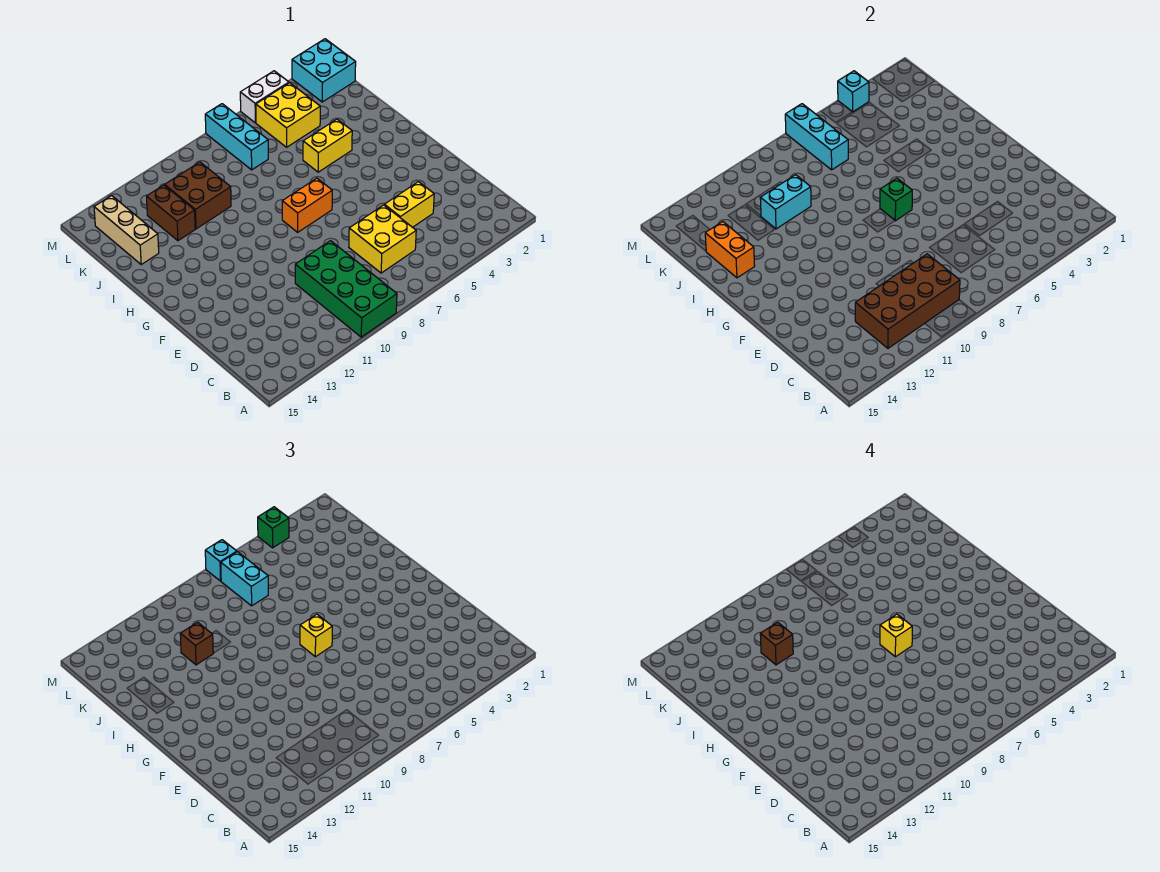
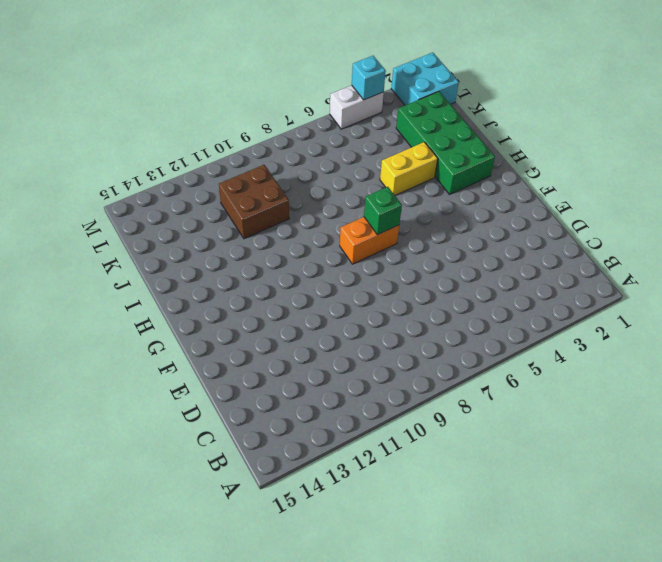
green brick H2:K3 level 1 -> green brick A9:D10 level 1
none -> yellow brick C6:D7 level 1
none -> yellow brick D4:D5 level 1
none -> brown brick J12:K12 level 1

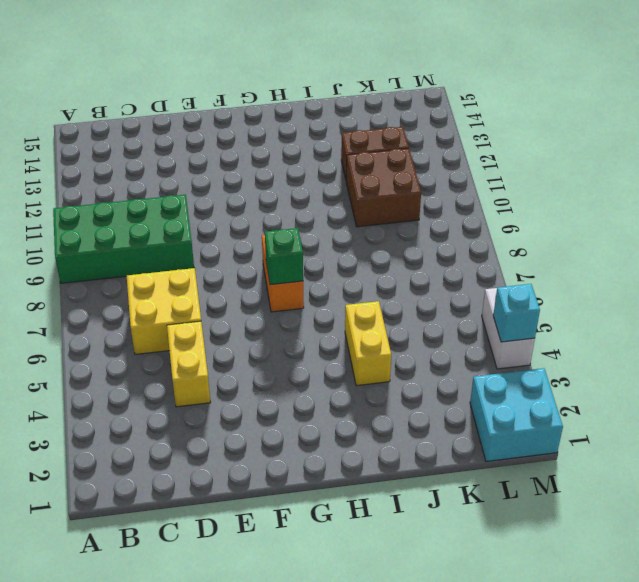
none -> tan brick J14:L14 level 1
none -> yellow brick K4:L5 level 1
none -> cyan brick K7:M7 level 1

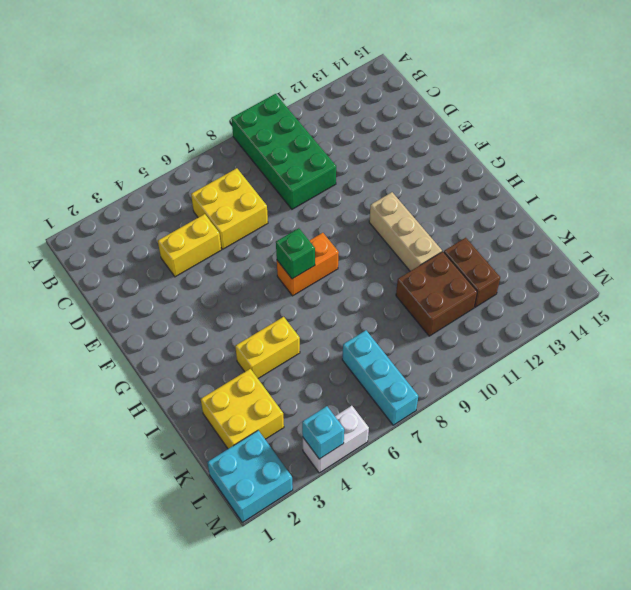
tan brick G11:I11 level 1 -> tan brick J14:L14 level 1
yellow brick J2:K3 level 1 -> yellow brick K4:L5 level 1
none -> brown brick B9:C12 level 2
none -> orange brick I14:J14 level 2
none -> cyan brick J10:J11 level 2

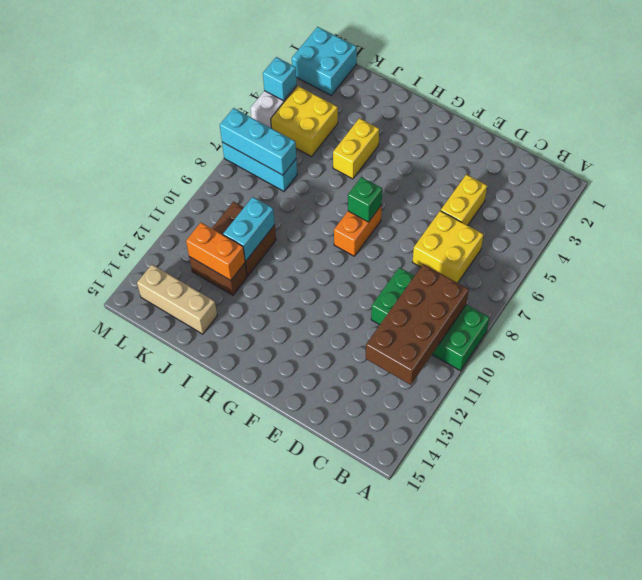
orange brick J12:K12 level 2 -> orange brick I14:J14 level 2
none -> yellow brick G7 level 3
none -> brown brick J11 level 3
none -> cyan brick K7:L7 level 3

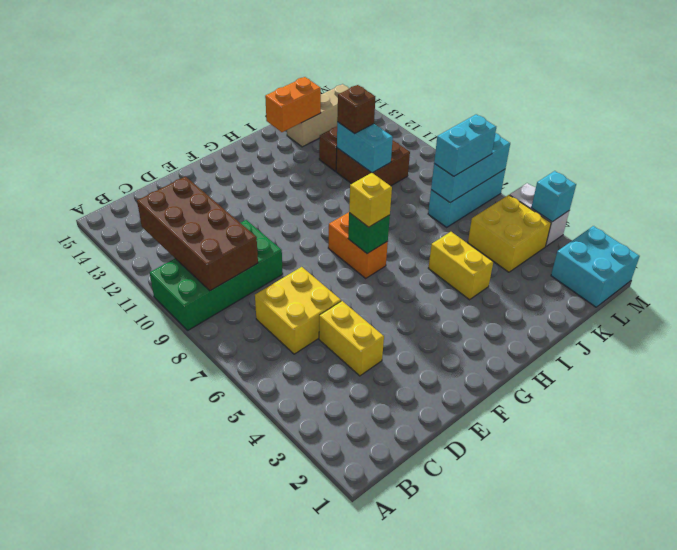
none -> green brick M4 level 3
none -> cyan brick M7 level 3
none -> yellow brick G7 level 4

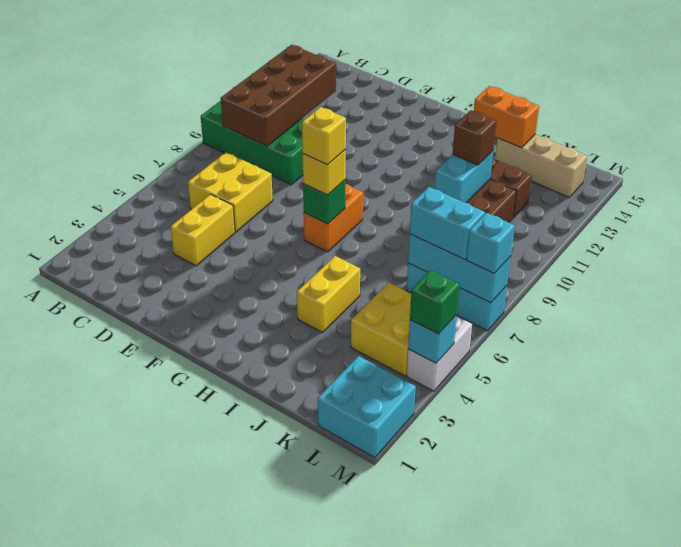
none -> brown brick J11 level 4

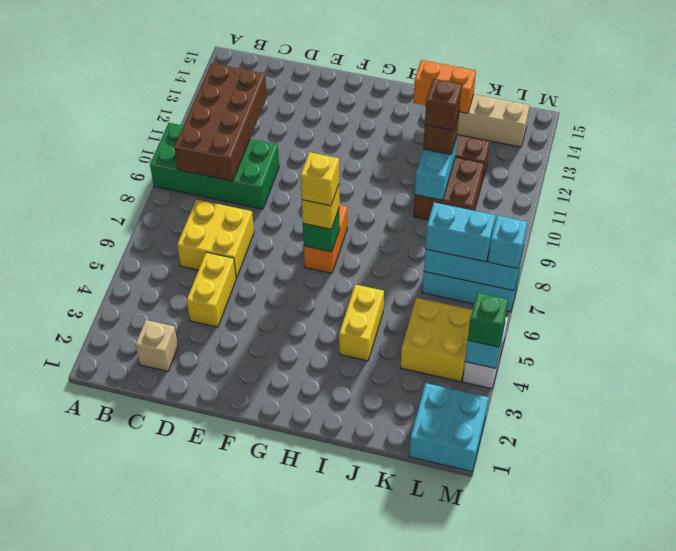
tan brick C2 level 1 -> none

